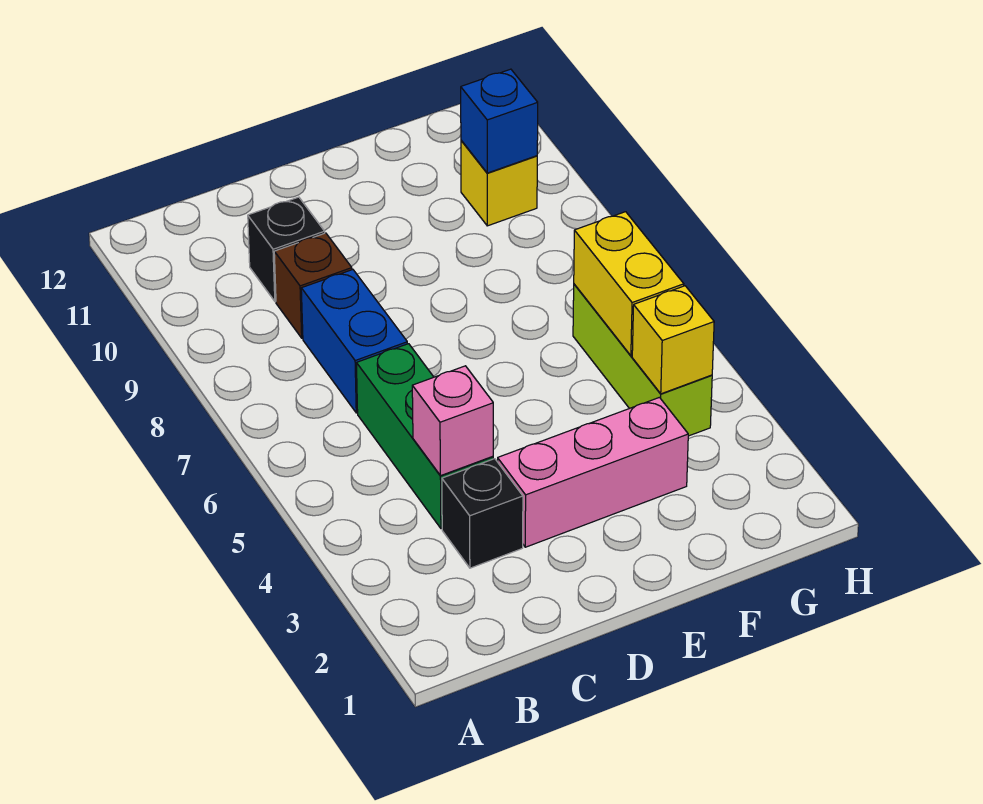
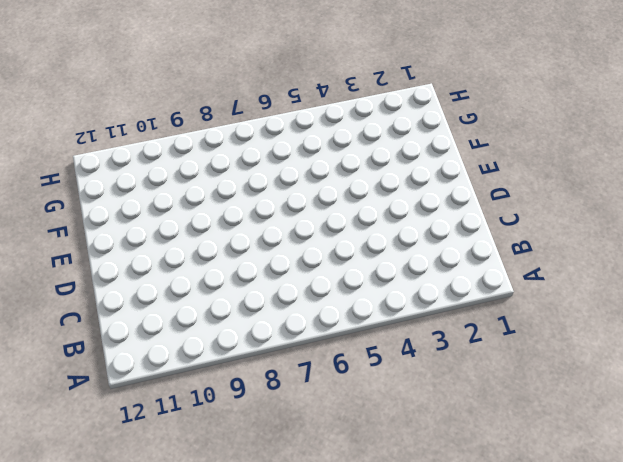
none -> black brick C3 level 1
none -> green brick C4:C6 level 1
none -> blue brick C7:C8 level 1

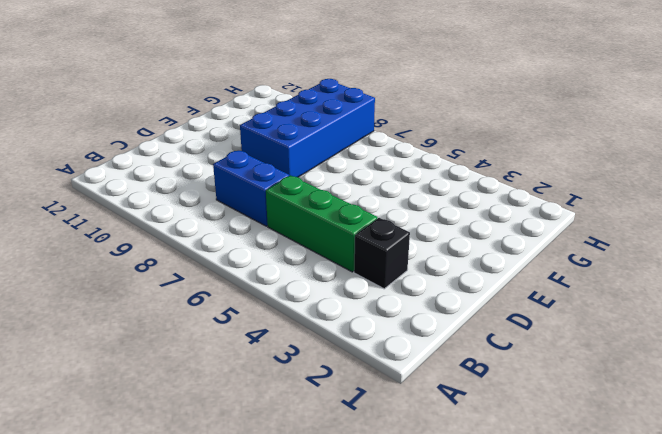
blue brick E8:H9 level 1 -> none
none -> brown brick C9 level 1
none -> black brick C10 level 1
none -> pink brick D3:F3 level 1

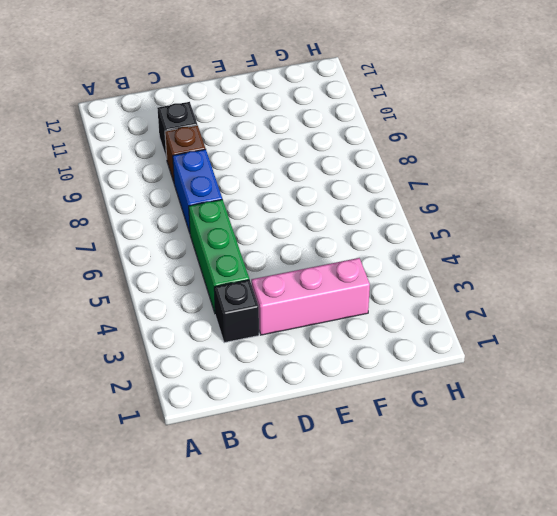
none -> lime brick G4:G6 level 1
none -> yellow brick G10 level 1
none -> pink brick C4 level 2

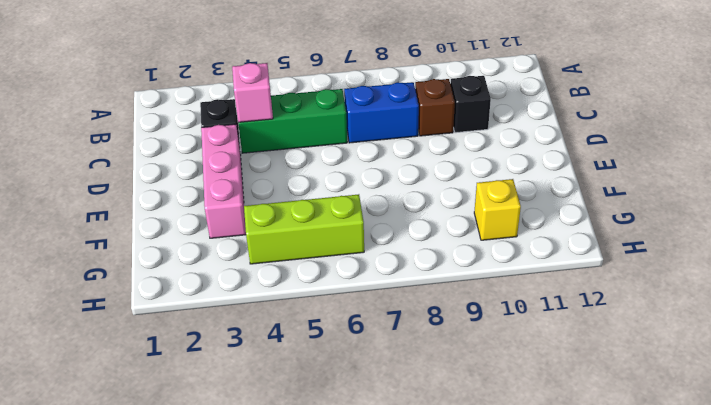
none -> yellow brick G4 level 2
none -> yellow brick G5:G6 level 2
none -> blue brick G10 level 2

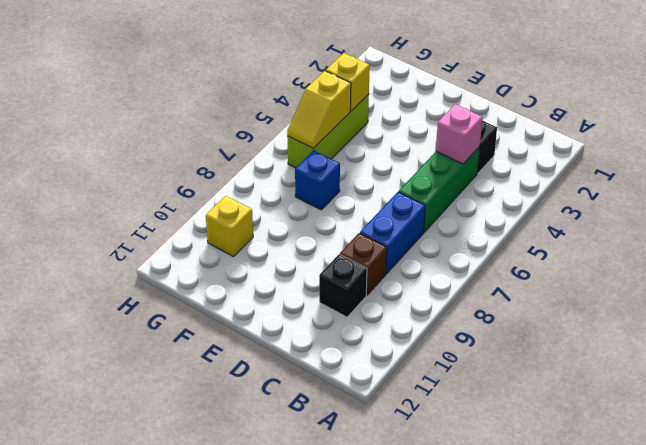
blue brick F7 level 1 -> blue brick G10 level 2
yellow slope G5:G6 level 2 top 5 -> yellow brick G5:G6 level 2
none -> pink brick D3:F3 level 1

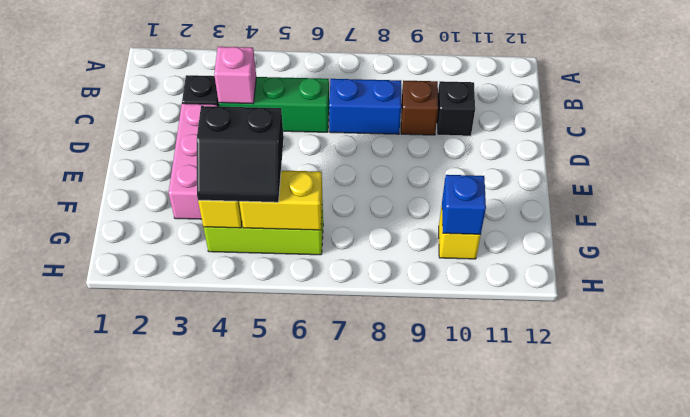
black slope F4:G5 level 3 top F -> none

